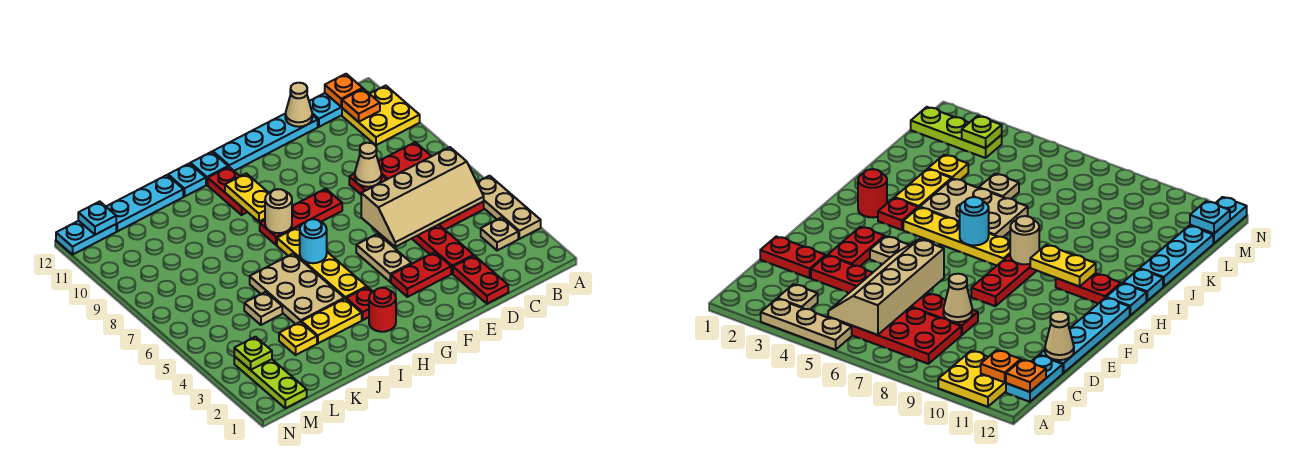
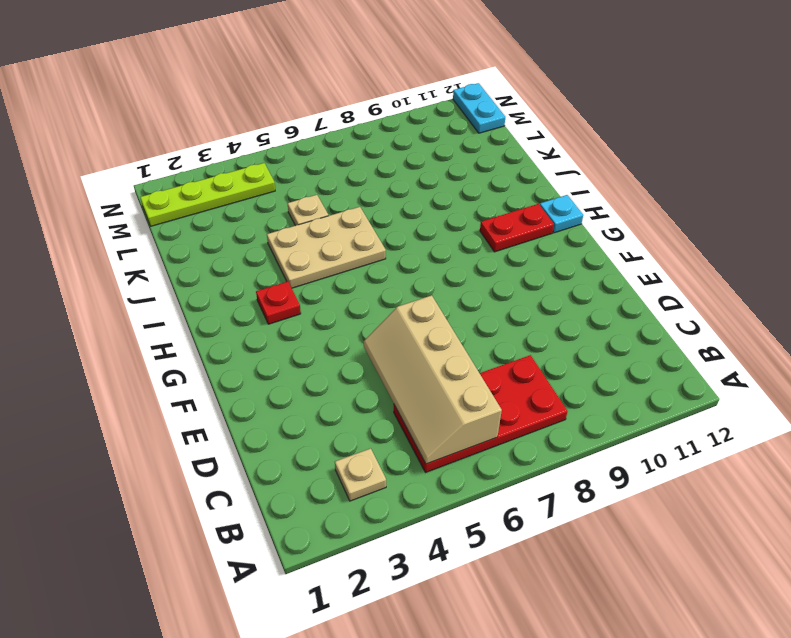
lime plate M1:M4 level 1 -> lime plate M1:M3 level 1
none -> tan plate A3:A5 level 1
none -> yellow plate A10:B11 level 1
none -> cyan plate B12:C12 level 1
none -> red plate D1:D2 level 1

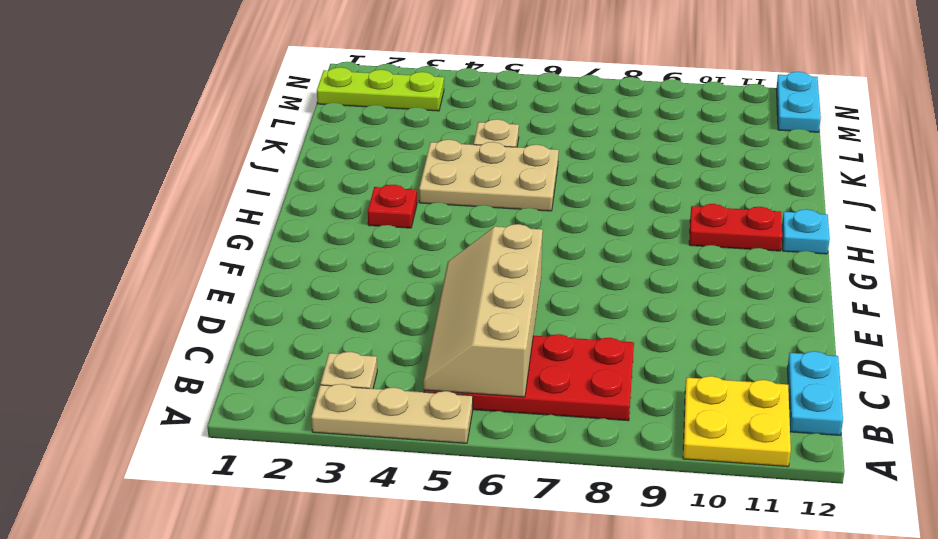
none -> red plate D1:D2 level 1
none -> red plate D3:D8 level 1
none -> cyan plate D12:G12 level 1
none -> red plate E3:F3 level 1

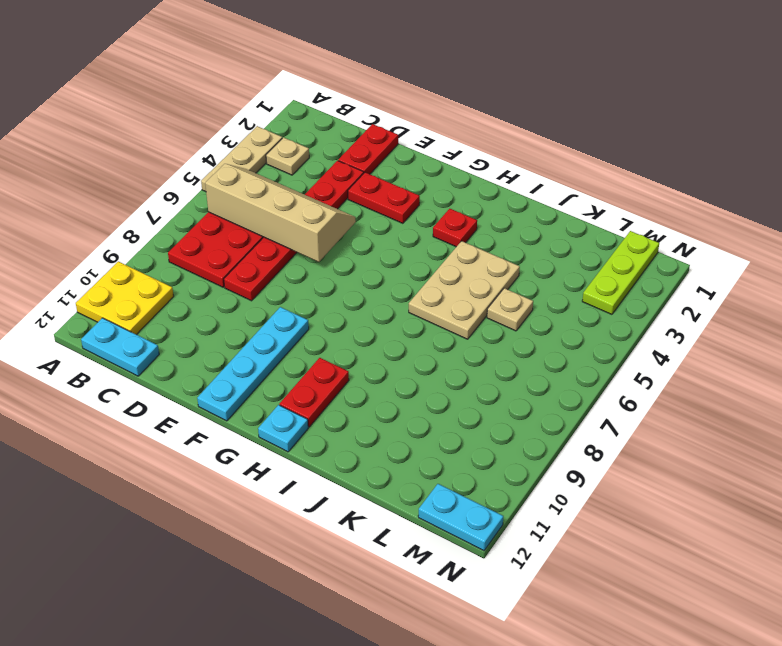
cyan plate F9:F12 level 1 -> cyan plate D12:G12 level 1
none -> tan plate F4:F5 level 1
none -> red plate F8:H8 level 1
none -> red round brick H2 level 1
none -> yellow plate H4:H7 level 1

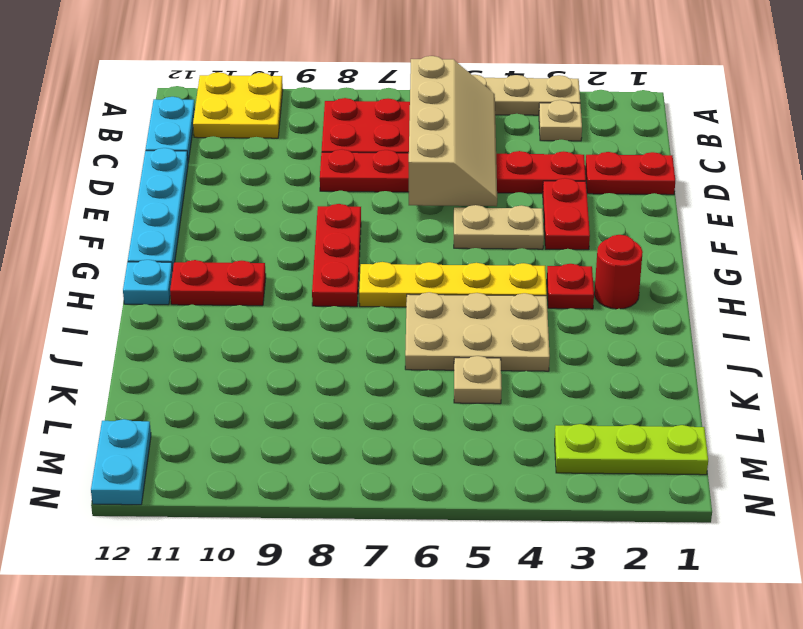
none -> yellow plate I3:J3 level 1
none -> cyan plate I12 level 1
none -> cyan plate J12:L12 level 1
none -> yellow plate K3 level 1

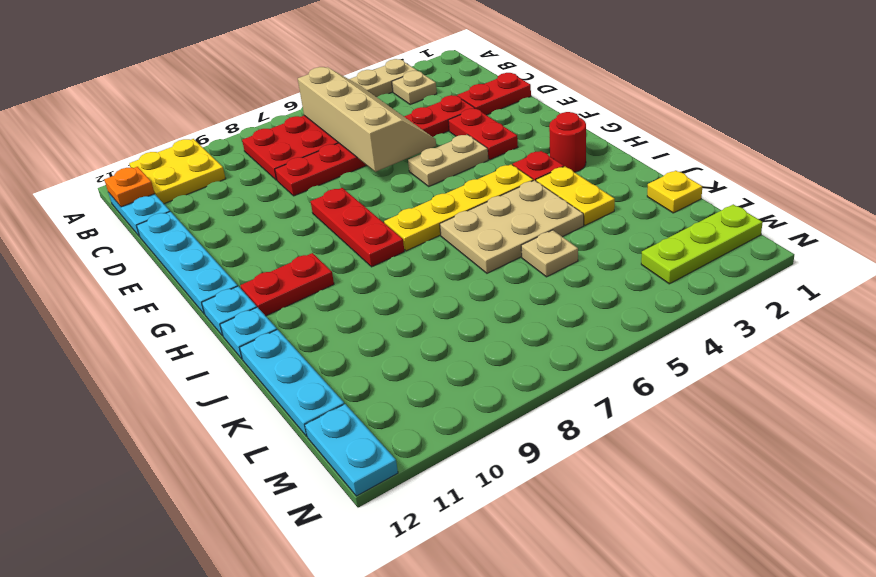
yellow plate K1 level 1 -> yellow plate K3 level 1
none -> orange plate B11 level 2
none -> tan cone D8 level 2
none -> tan cone D12 level 2
none -> cyan round brick H6 level 2

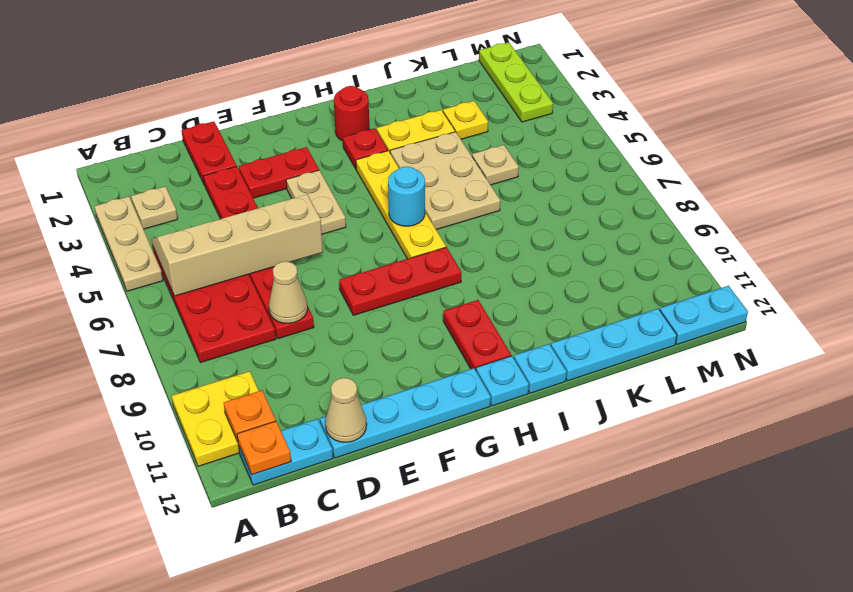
none -> tan round brick H8 level 2
none -> yellow plate H9:H10 level 2
none -> lime plate M3 level 2
none -> cyan plate M12 level 2

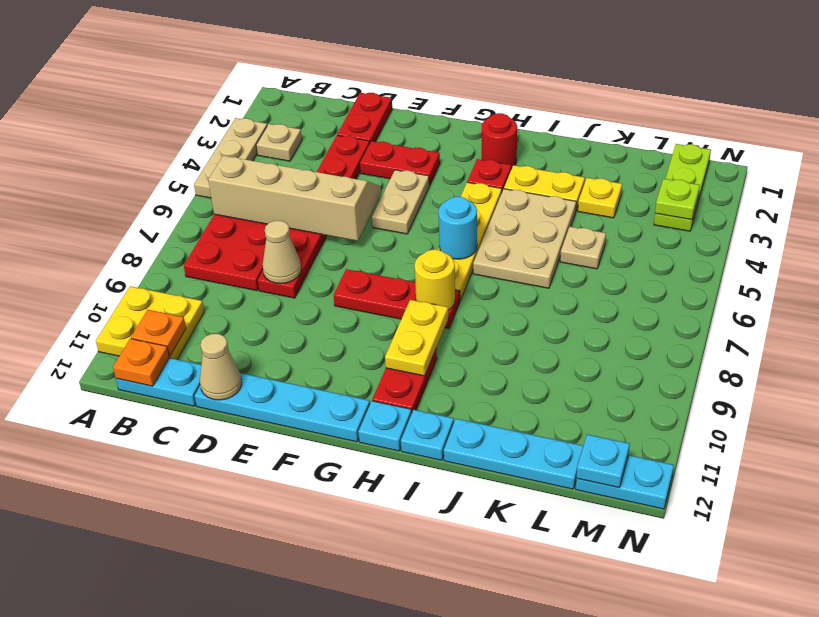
yellow round brick H8 level 2 -> tan round brick H8 level 2

